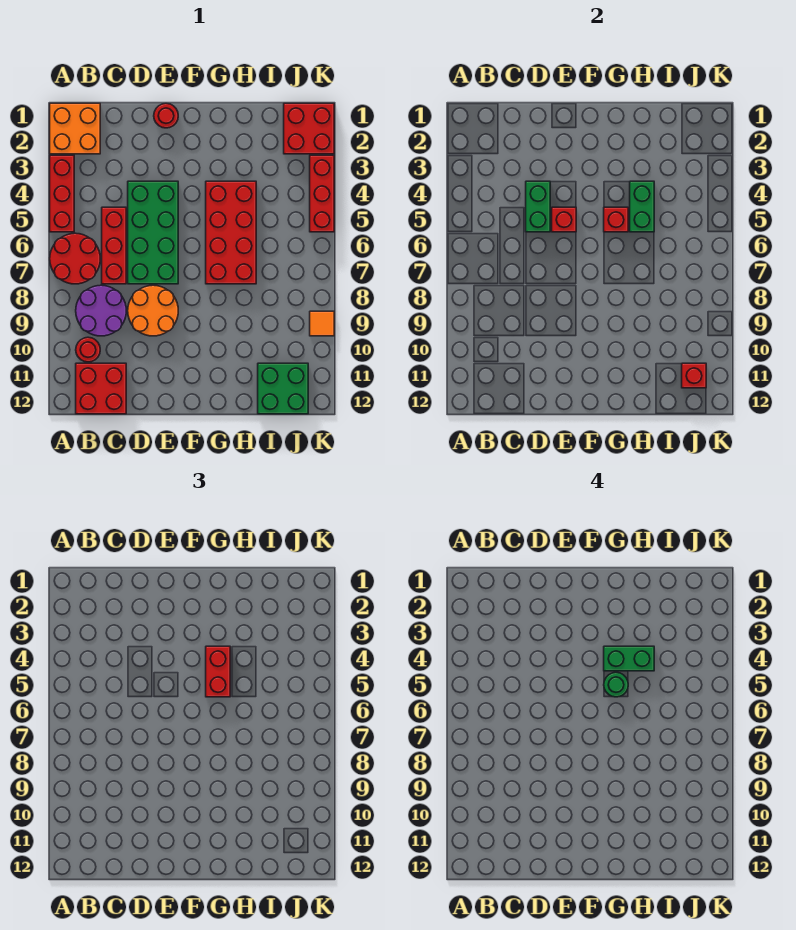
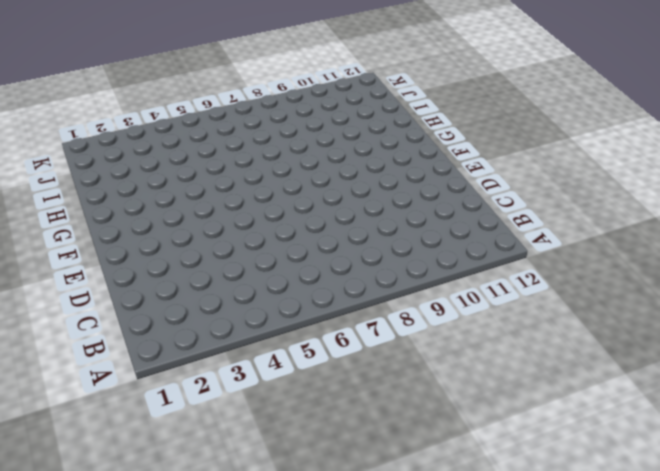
none -> orange brick A1:B2 level 1
none -> red brick A3:A5 level 1
none -> red round brick A6:B7 level 1

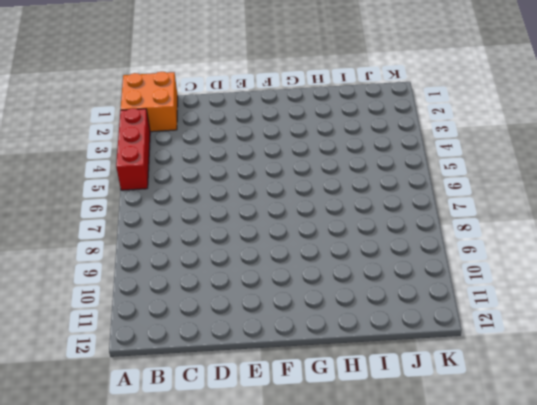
none -> red round brick A6:B7 level 1
none -> purple round brick B8:C9 level 1
none -> red round brick B10 level 1

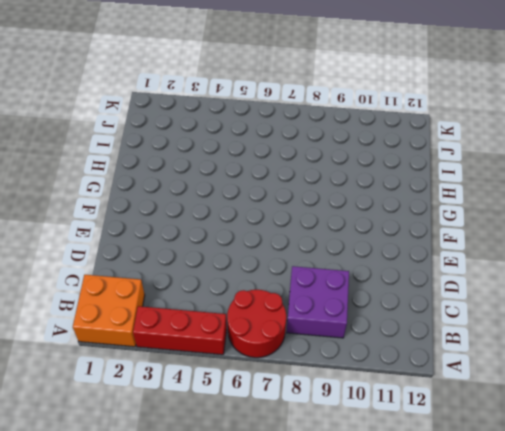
purple brick B8:C9 level 1 -> purple round brick B8:C9 level 1
none -> red round brick B10 level 1
none -> red brick B11:C12 level 1
none -> red brick C5:C7 level 1

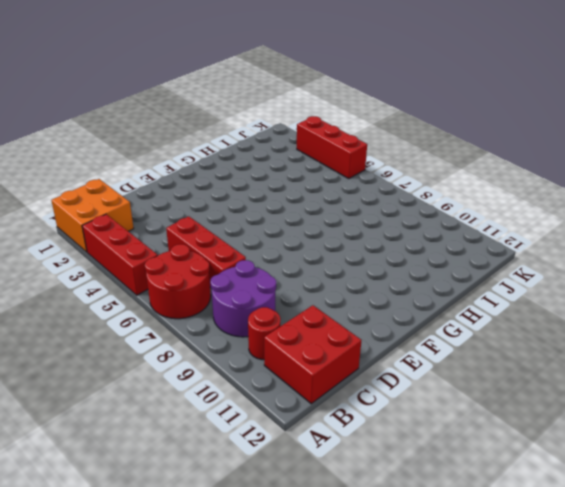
none -> green brick D4:E7 level 1
none -> orange round brick D8:E9 level 1
none -> red round brick E1 level 1

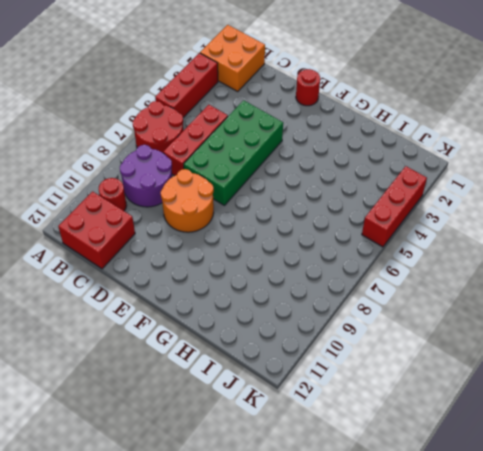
none -> red brick G4:H7 level 1
none -> green brick I11:J12 level 1
none -> red brick J1:K2 level 1

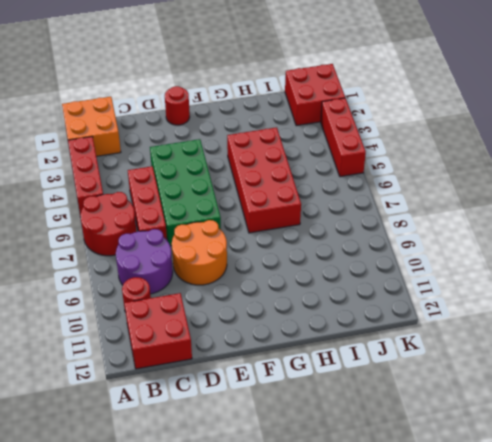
none -> green brick I11:J12 level 1
none -> orange tile K9 level 1
none -> green brick D4:D5 level 2

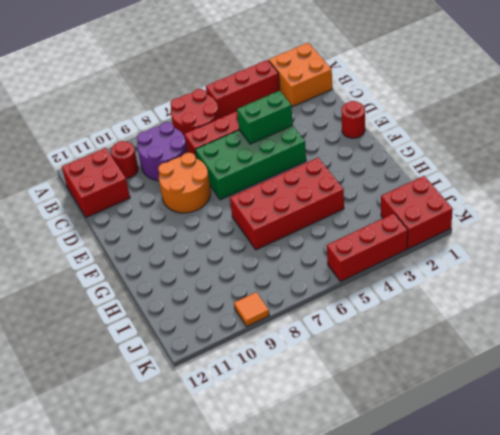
none -> green brick I11:J12 level 1
none -> red brick E5 level 2
none -> red brick G5 level 2

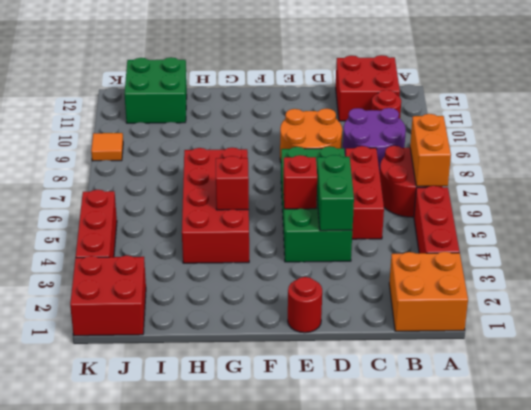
orange brick A6:A7 level 2 -> none
none -> green brick H4:H5 level 2
none -> red brick J11 level 2
none -> red brick G4:G5 level 3

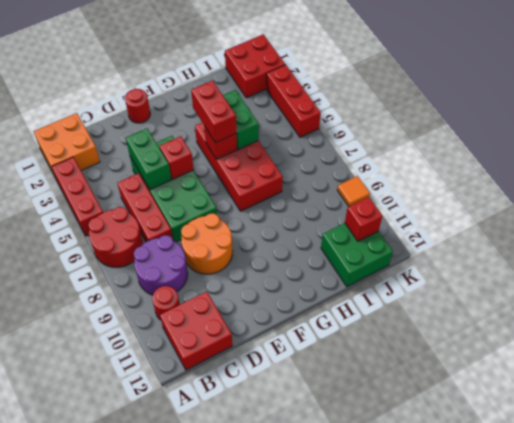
none -> green brick G4:H4 level 4
none -> green round brick G5 level 4

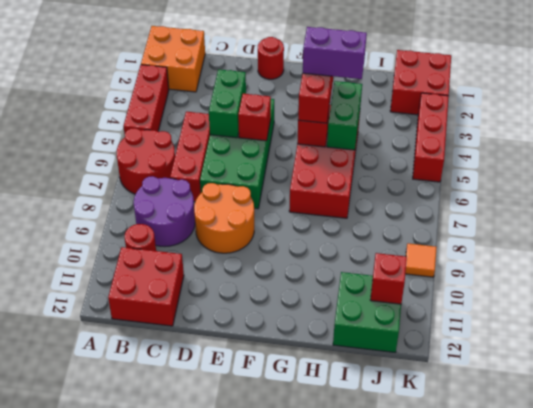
purple brick G4:H4 level 4 -> green brick G4:H4 level 4
none -> green round brick G5 level 4

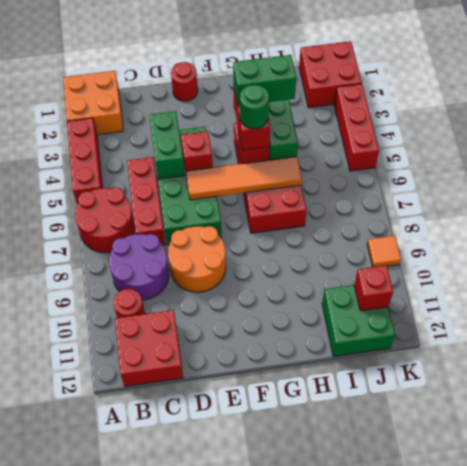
orange tile E6:H6 level 2 -> none

